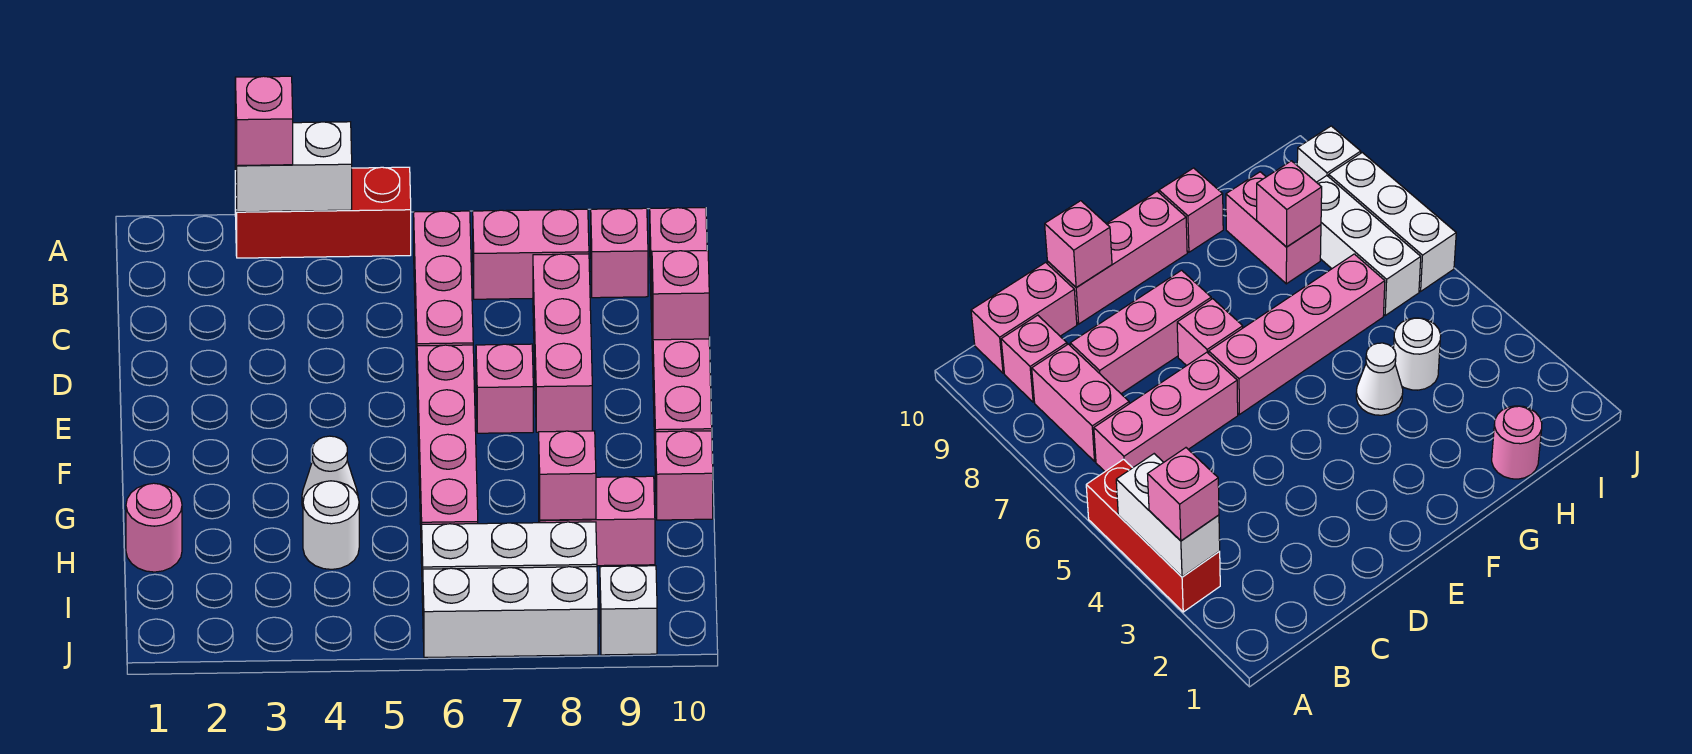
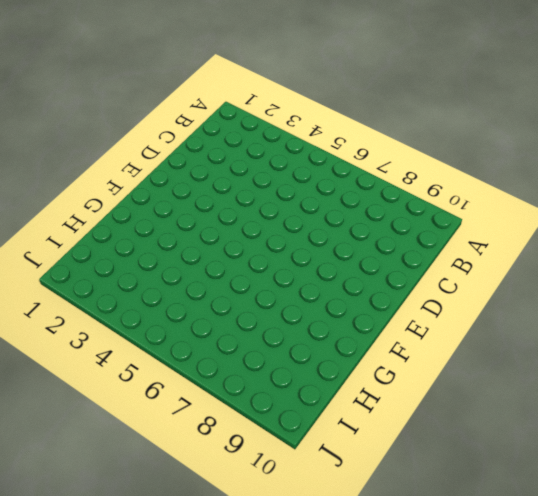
none -> red brick A3:A5 level 1
none -> pink brick B6:D6 level 1
none -> pink brick B7:B8 level 1

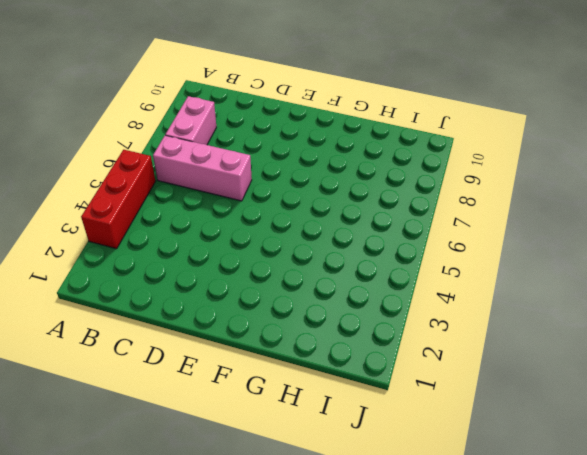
none -> pink brick B9 level 1
none -> pink brick B10:C10 level 1
none -> pink brick C8:E8 level 1

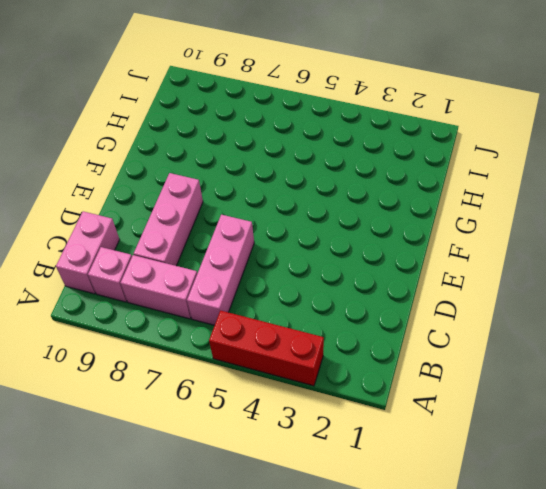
none -> pink brick D10:F10 level 1
none -> pink brick E6:H6 level 1
none -> pink brick E7 level 1

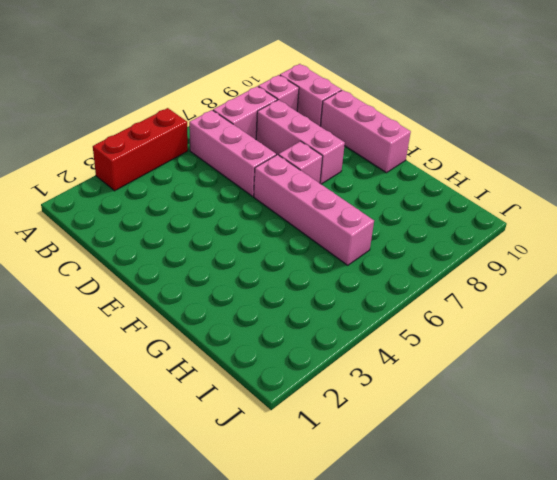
none -> white cone G4 level 1
none -> pink brick G10 level 1
none -> pink round brick H1 level 1

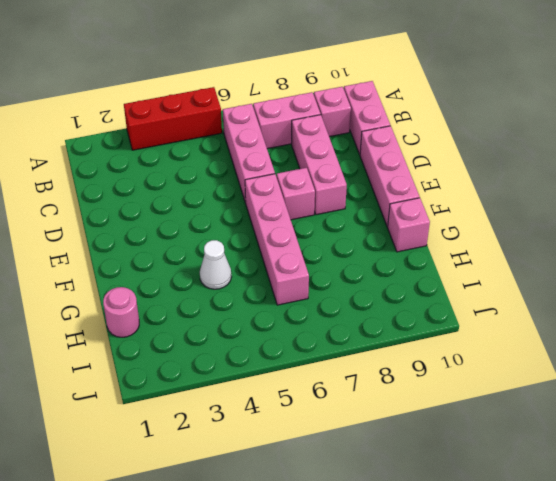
none -> white round brick H4 level 1
none -> pink brick H8:H9 level 1
none -> white brick I6:I8 level 1

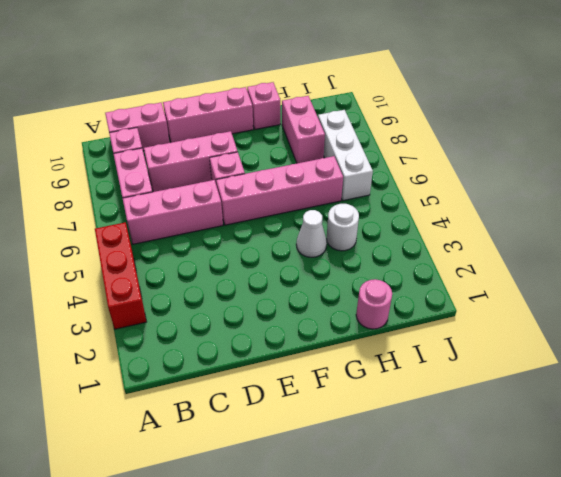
none -> white brick J6:J8 level 1
none -> white brick J9 level 1
none -> white brick A3:A4 level 2

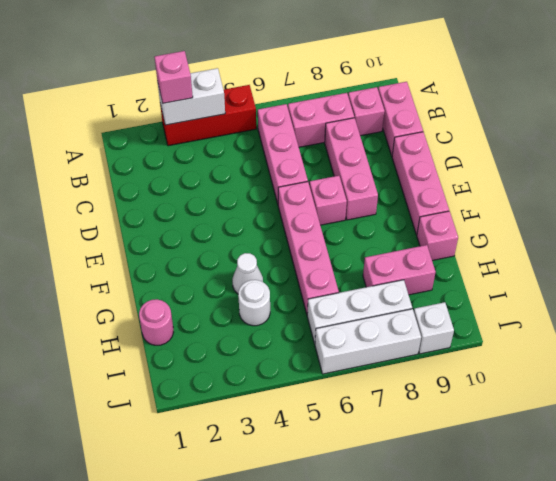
none -> pink brick D10 level 2
none -> pink brick H8 level 2

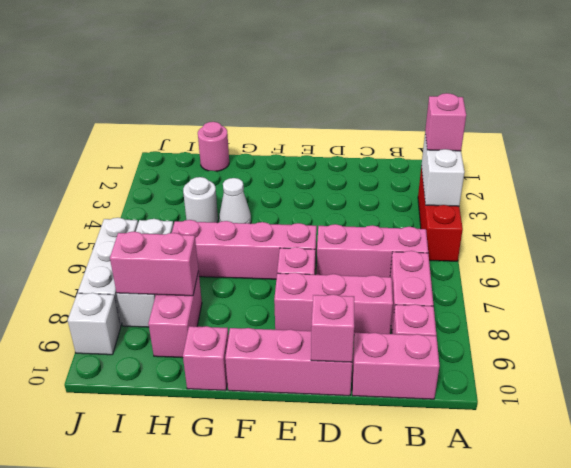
pink brick H8:I8 level 2 -> pink brick H8 level 2

